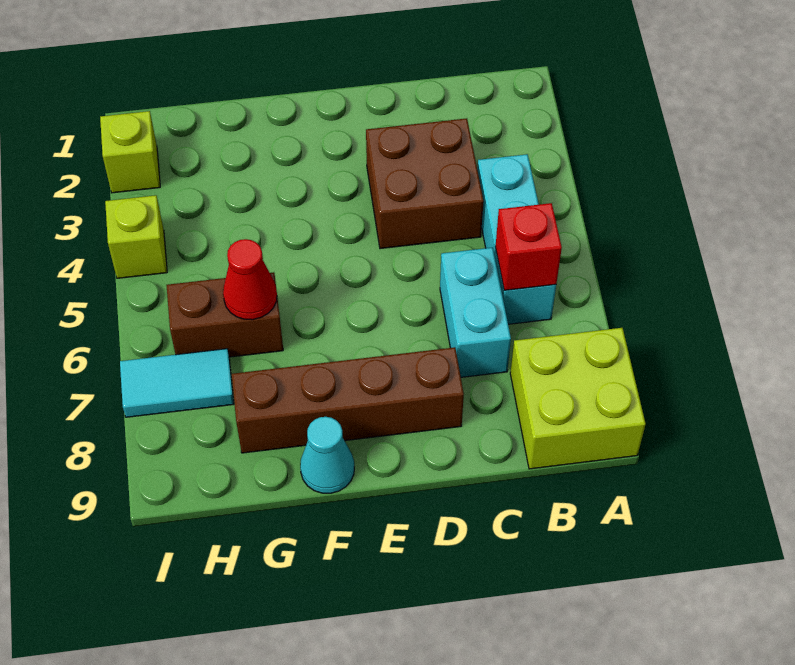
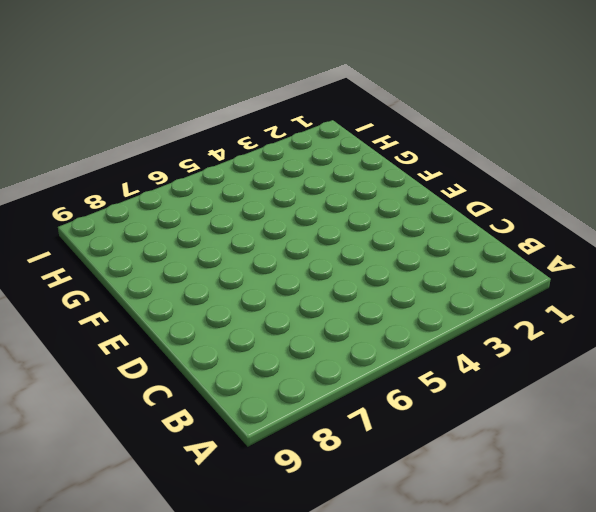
none -> lime brick A8:B9 level 1
none -> cyan brick B4:B6 level 1
none -> brown brick C3:D4 level 1

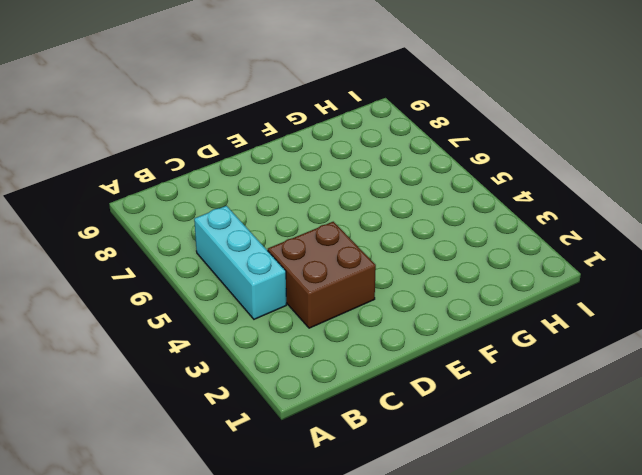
none -> lime brick A8:B9 level 1
none -> cyan brick C6:C7 level 1
none -> brown brick D8:G8 level 1

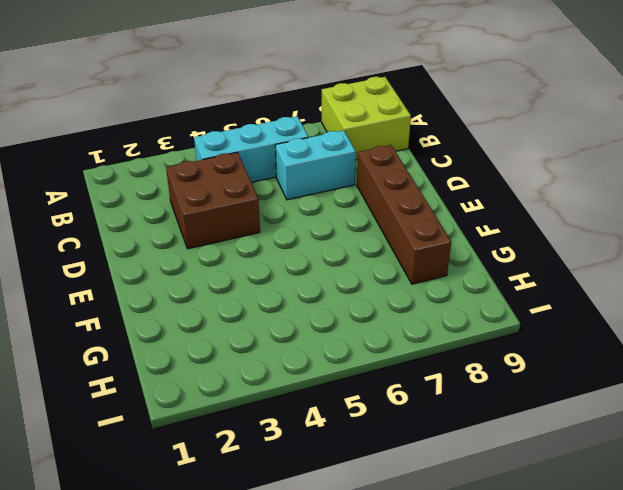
none -> cyan cone F9 level 1
none -> brown brick G6:H6 level 1
none -> cyan tile H7:I7 level 1

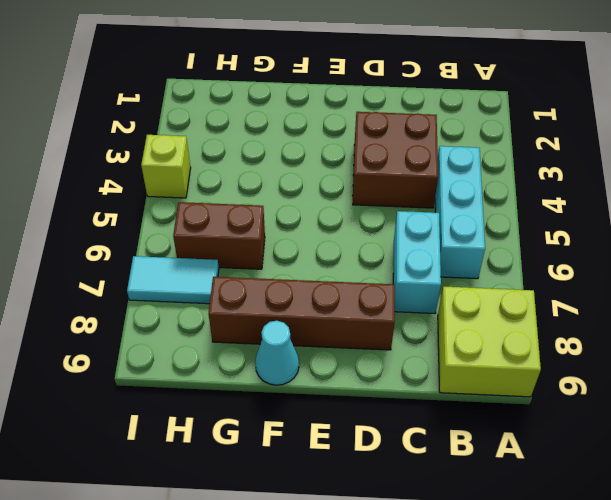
none -> lime brick I2 level 1
none -> red brick B6 level 2
none -> red cone G6 level 2

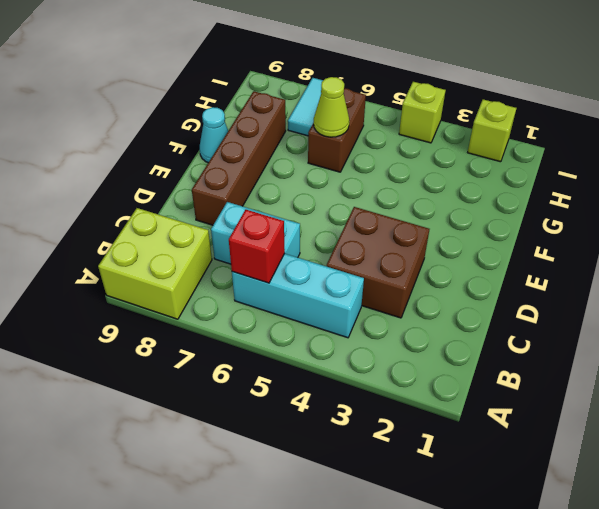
lime cone G6 level 2 -> red cone G6 level 2

